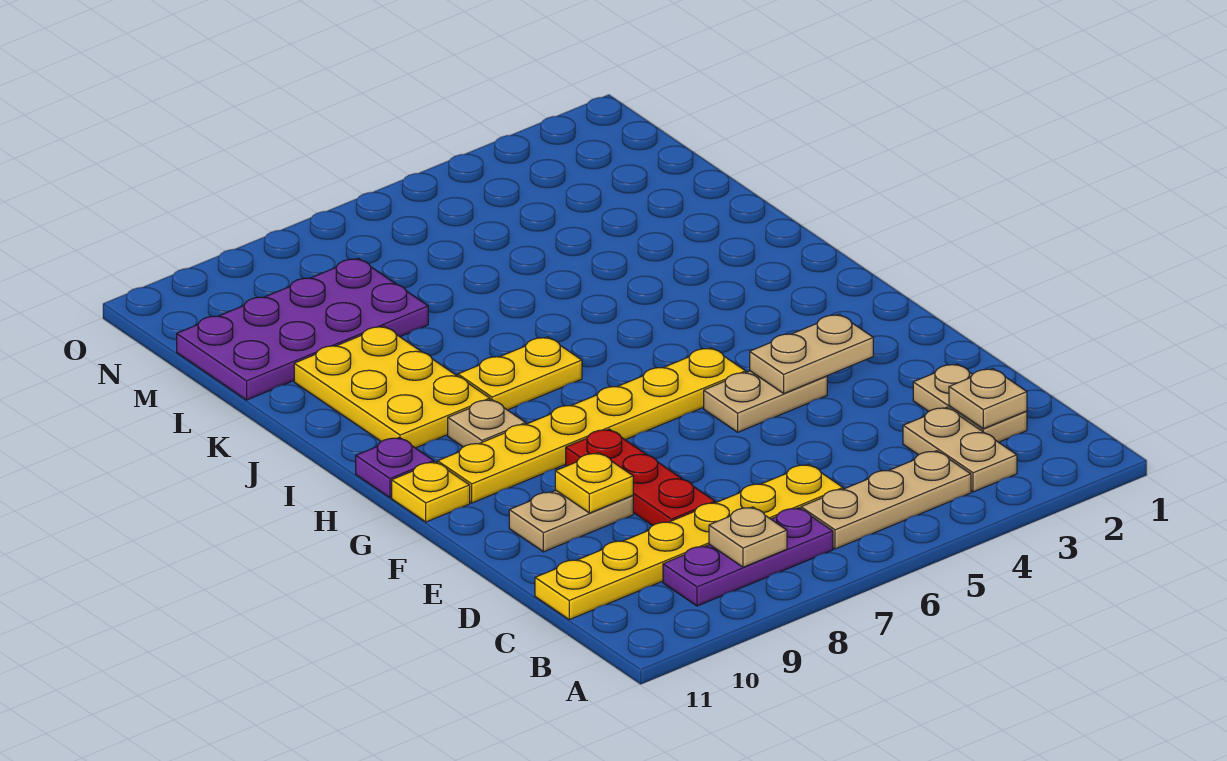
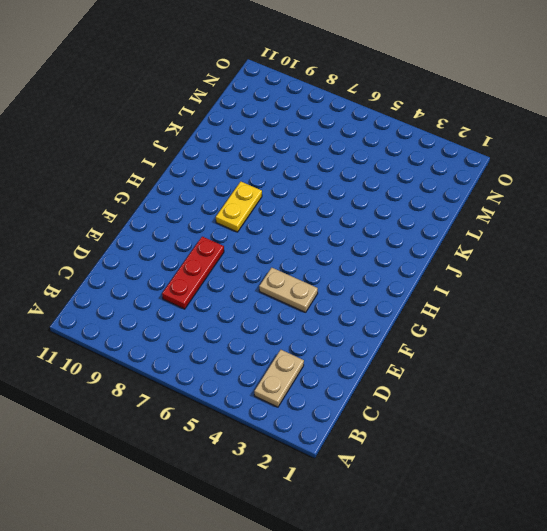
yellow plate H8:I8 level 1 -> yellow plate I7:I8 level 1
none -> tan plate B4:B6 level 1
none -> purple plate B7:B9 level 1
none -> tan plate C2:D2 level 1

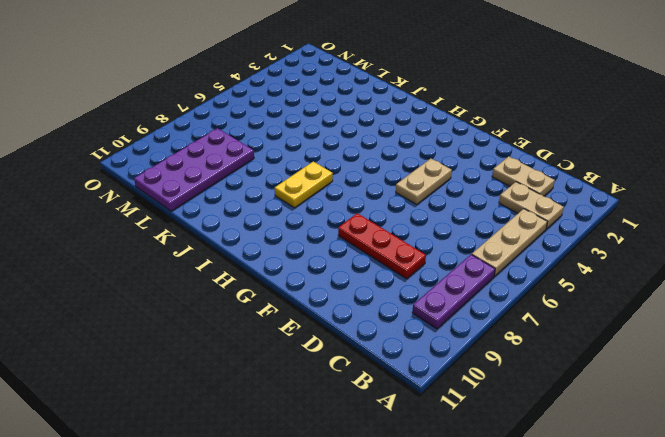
none -> yellow plate C6:C11 level 1
none -> tan plate E9:E10 level 1
none -> yellow plate G5:G10 level 1

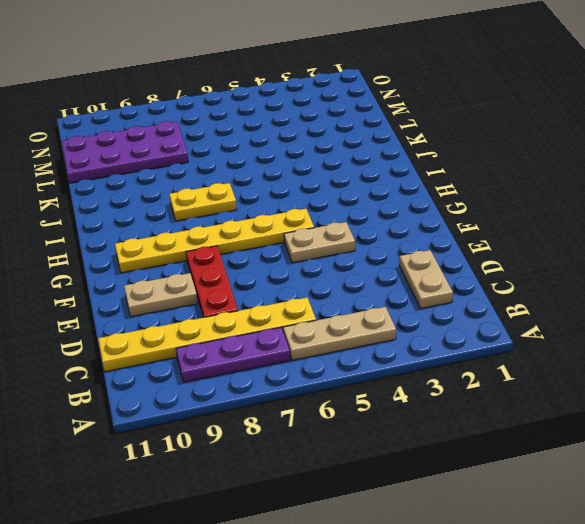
none -> tan plate B3:C3 level 1
none -> yellow plate G11 level 1
none -> tan plate H9 level 1

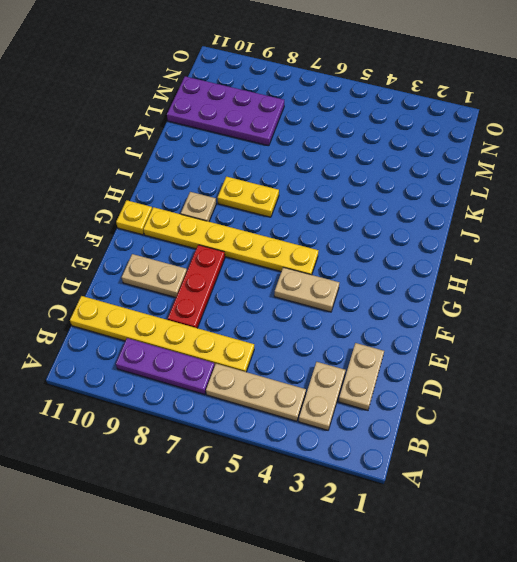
none -> purple plate H11 level 1
none -> yellow plate I9:K10 level 1
none -> tan plate B8 level 2

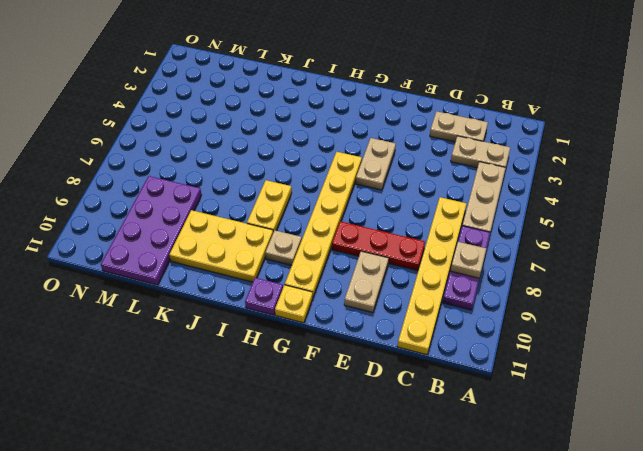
none -> tan plate C2 level 2
none -> yellow plate E9 level 2
none -> tan plate F3:F4 level 2

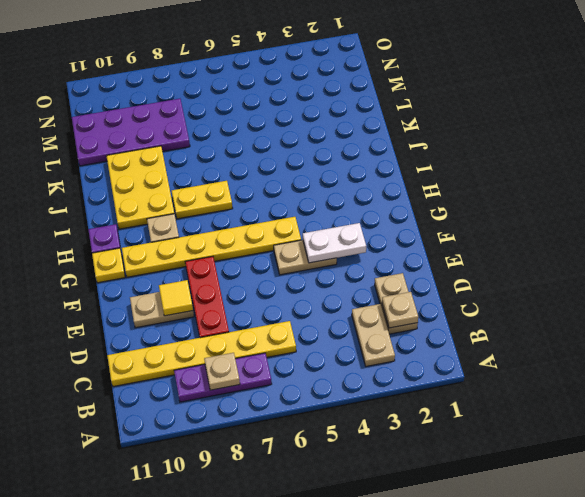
yellow tile E9 level 2 -> yellow plate E9 level 2
white plate F3:F4 level 2 -> tan plate F3:F4 level 2
none -> tan plate B4:B6 level 1

